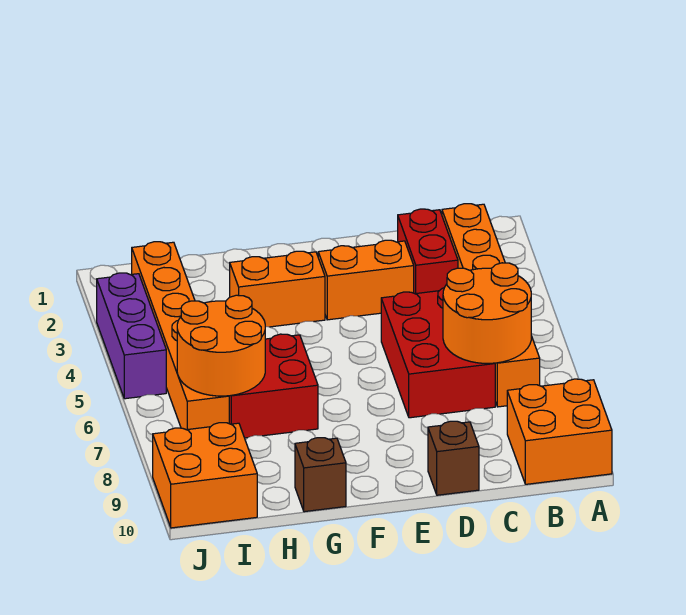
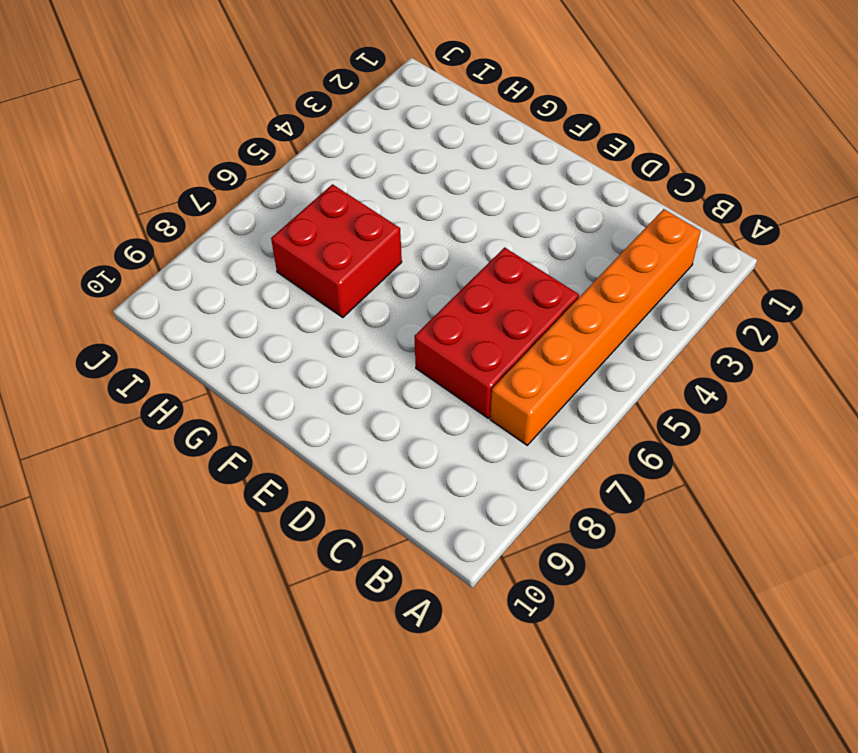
none -> orange brick A9:B10 level 1
none -> red brick C2:C3 level 1
none -> orange brick D3:E3 level 1

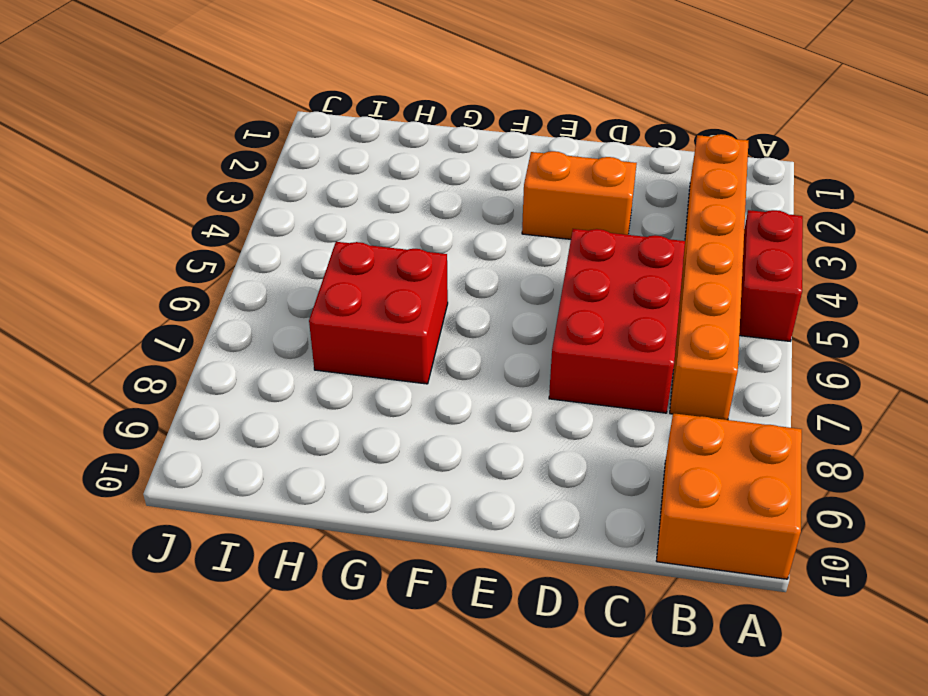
red brick A4:A5 level 1 -> red brick C2:C3 level 1
none -> brown brick D10 level 1
none -> orange brick F3:G3 level 1
none -> brown brick G10 level 1

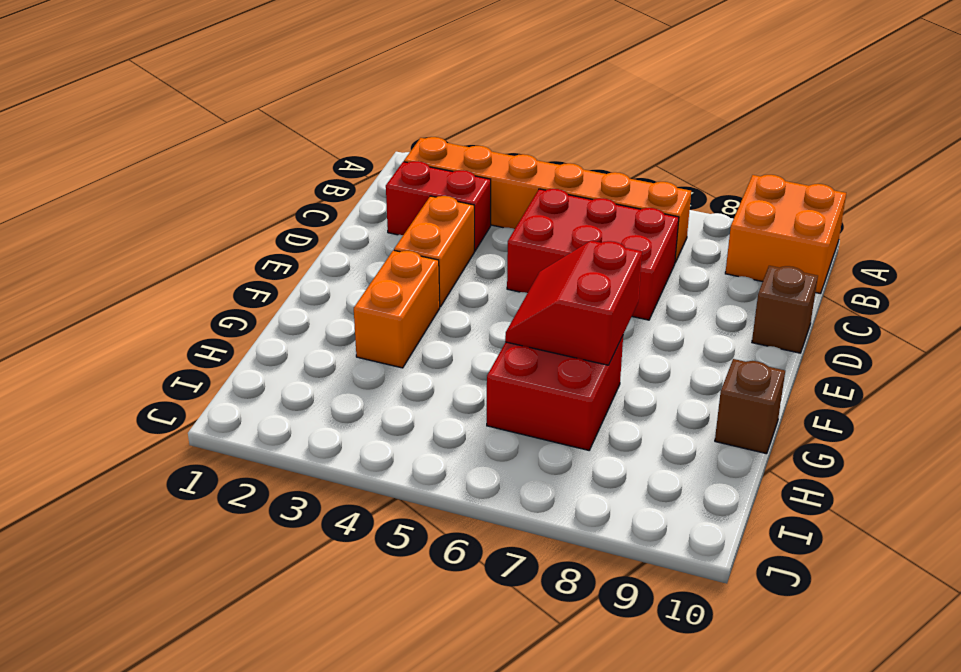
red slope F6:G7 level 2 top 7 -> none
none -> orange brick I2:I7 level 1
none -> orange brick I9:J10 level 1
none -> purple brick J3:J5 level 1

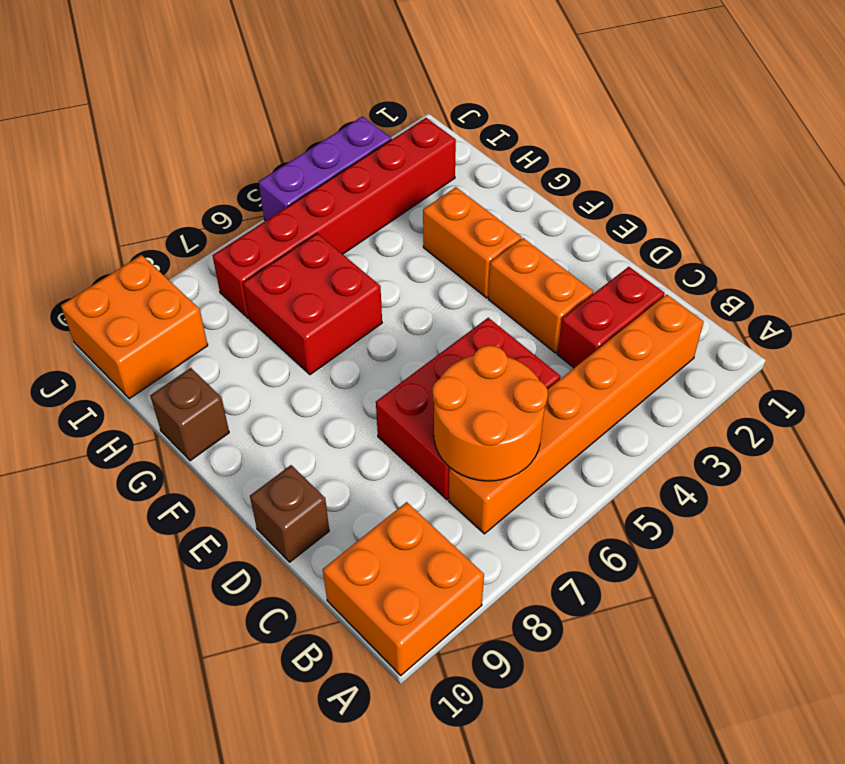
red brick I2:I7 level 1 -> orange brick I2:I7 level 1
none -> orange round brick H6:I7 level 2

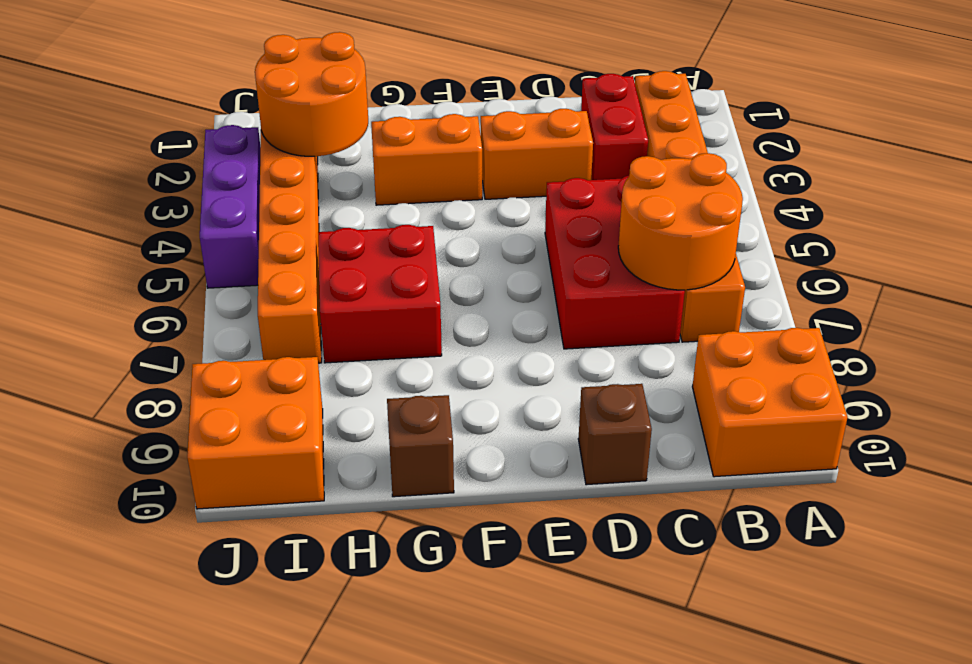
orange round brick H2:I3 level 2 -> orange round brick H6:I7 level 2

